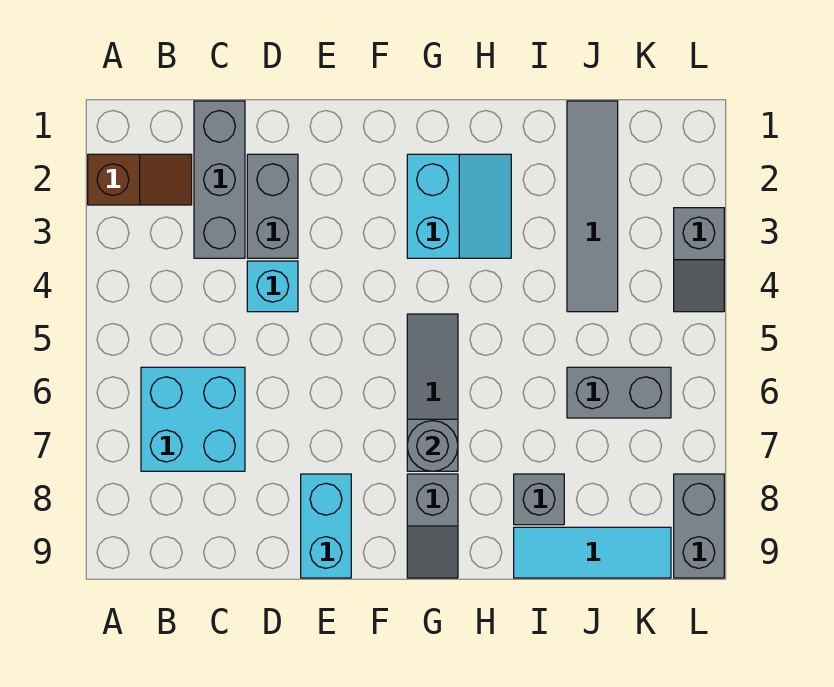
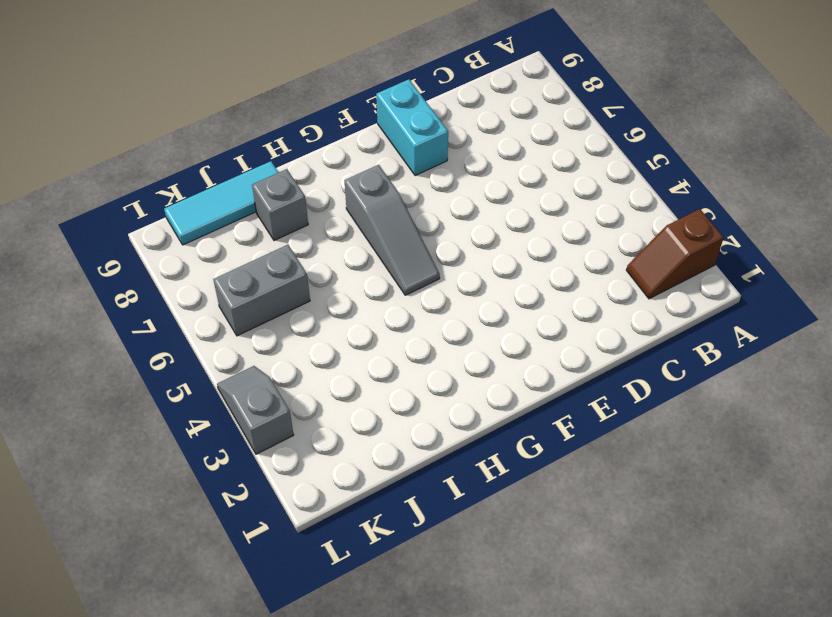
none -> cyan brick B6:C7 level 1
none -> grey brick C1:C3 level 1
none -> grey brick D2:D3 level 1

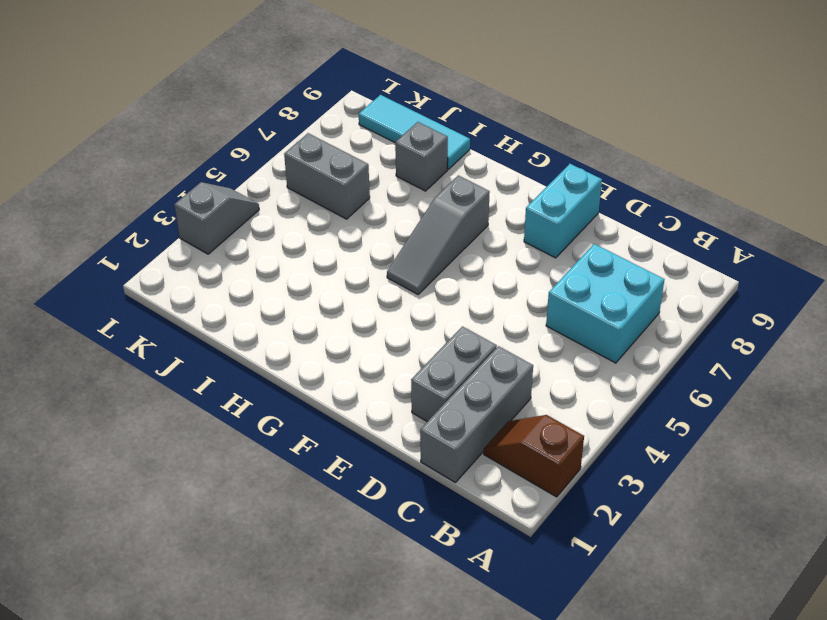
none -> cyan brick D4 level 1
none -> cyan slope G2:H3 level 1 top G
none -> grey slope G8:G9 level 1 top 8

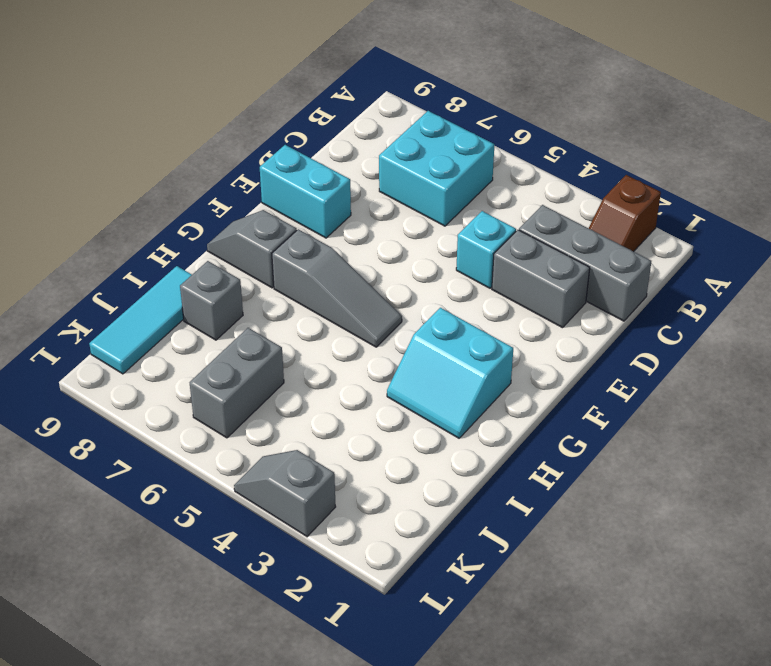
none -> grey tile J1:J4 level 1
none -> grey brick L8:L9 level 1
none -> grey round brick G7 level 2

